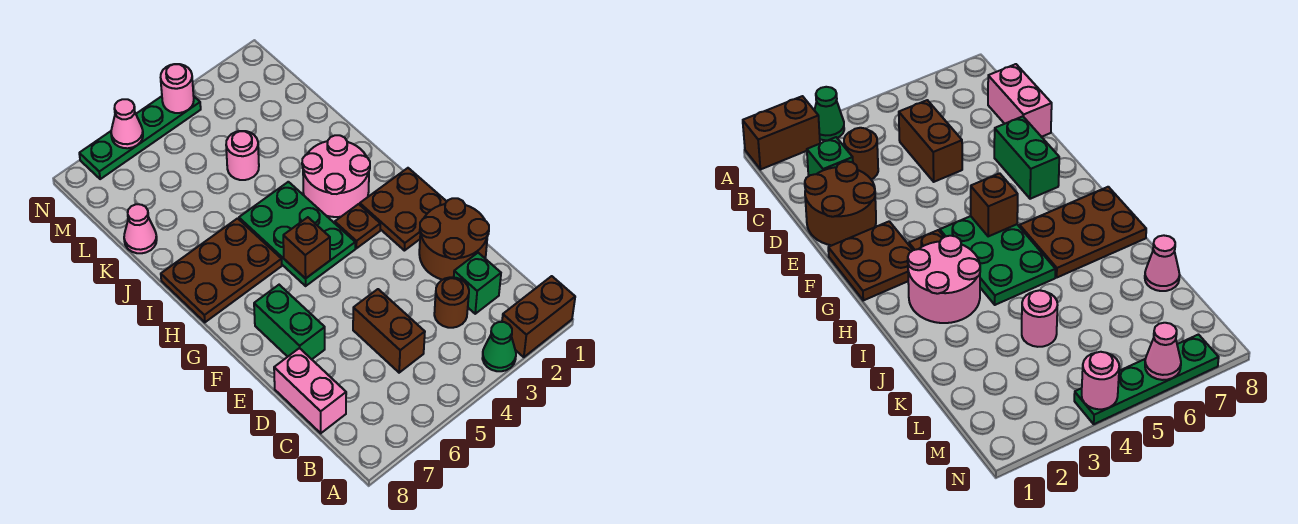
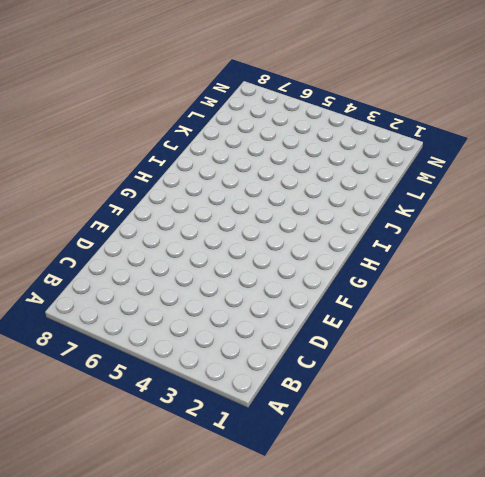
none -> brown brick A1:A2 level 1
none -> green cone A3 level 1
none -> green brick C2 level 1

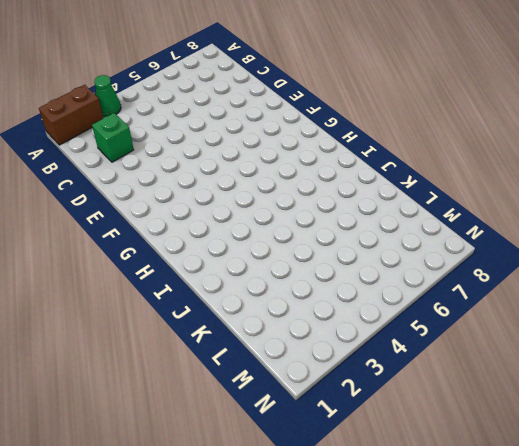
none -> brown round brick C3 level 1
none -> brown brick C5:D5 level 1
none -> pink brick C8:D8 level 1

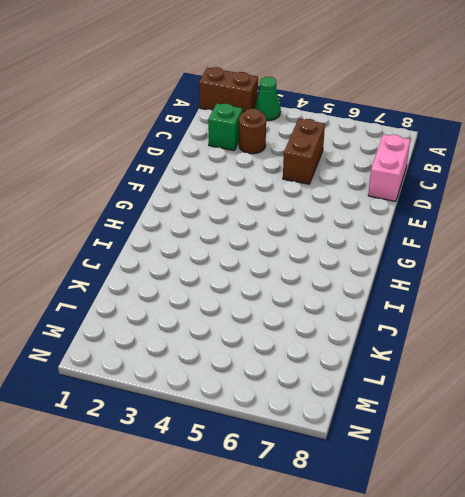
none -> brown round brick D1:E2 level 1
none -> green brick E7:F7 level 1
none -> brown plate F1:G2 level 1

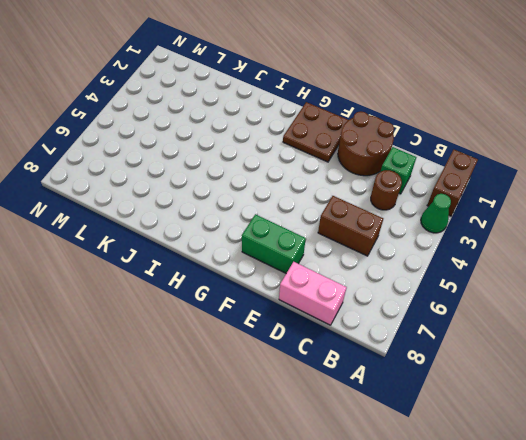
none -> brown plate G3 level 1
none -> green plate G4:I5 level 1
none -> pink round brick H2:I3 level 1

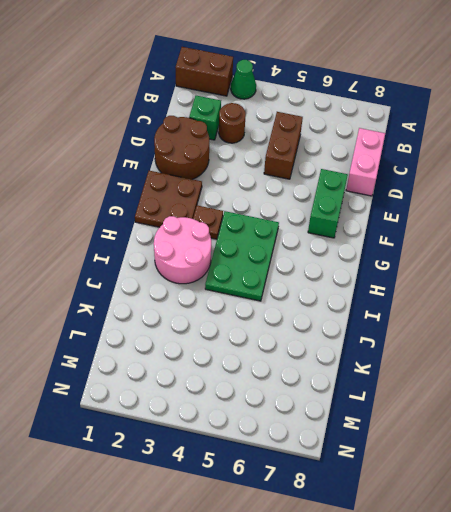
none -> brown plate H6:I8 level 1
none -> pink round brick K4 level 1
none -> pink cone K8 level 1

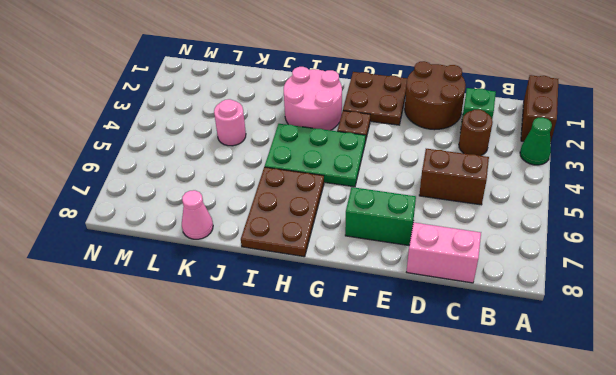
none -> green plate N4:N7 level 1
none -> brown brick G5 level 2
none -> pink round brick N4 level 2

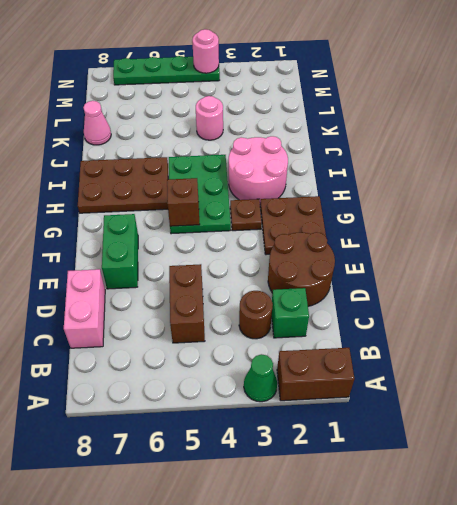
none -> pink cone N6 level 2

